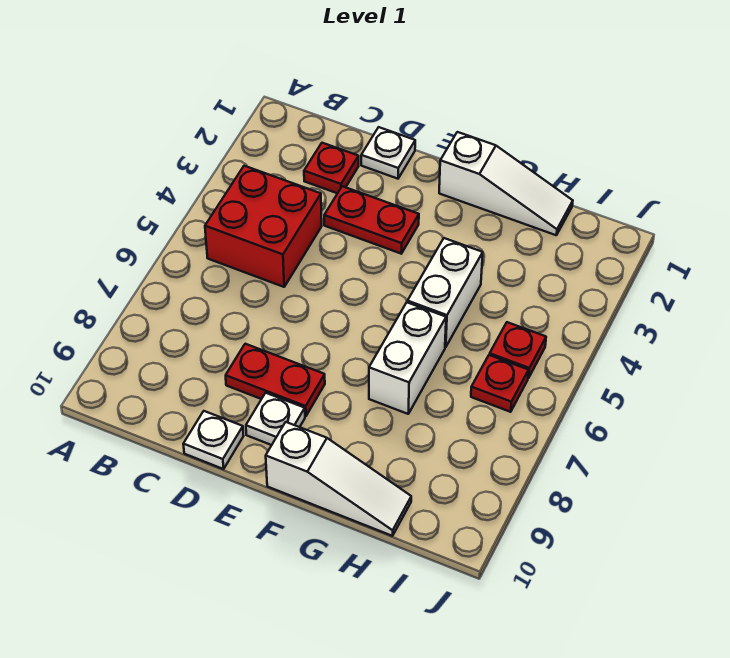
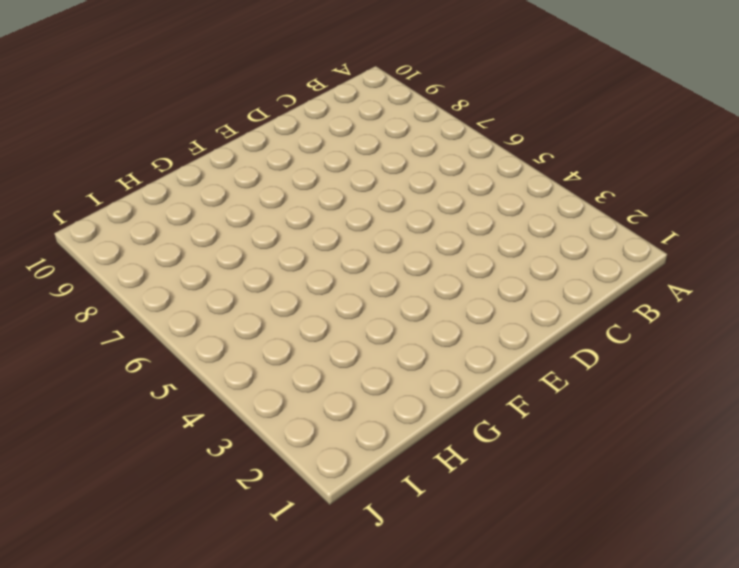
none -> red brick B4:C5 level 1
none -> red plate C2 level 1
none -> white plate D1 level 1

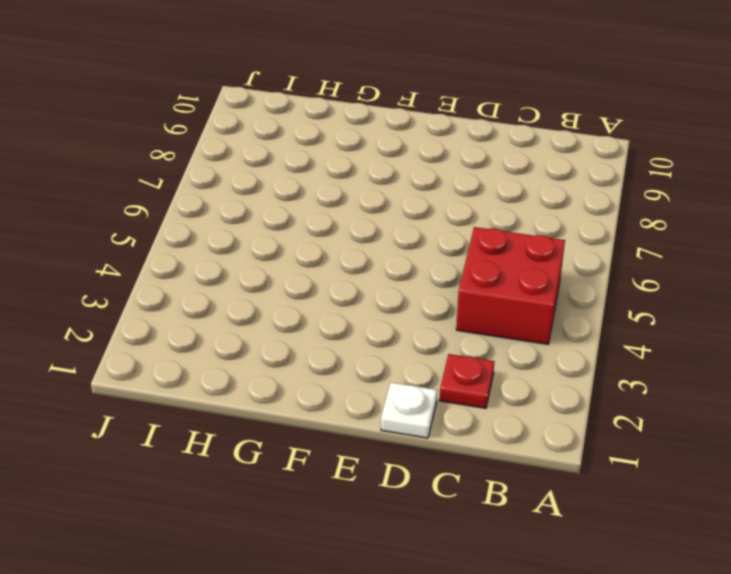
none -> red plate D3:E3 level 1
none -> red plate D8:E8 level 1
none -> white plate D10 level 1

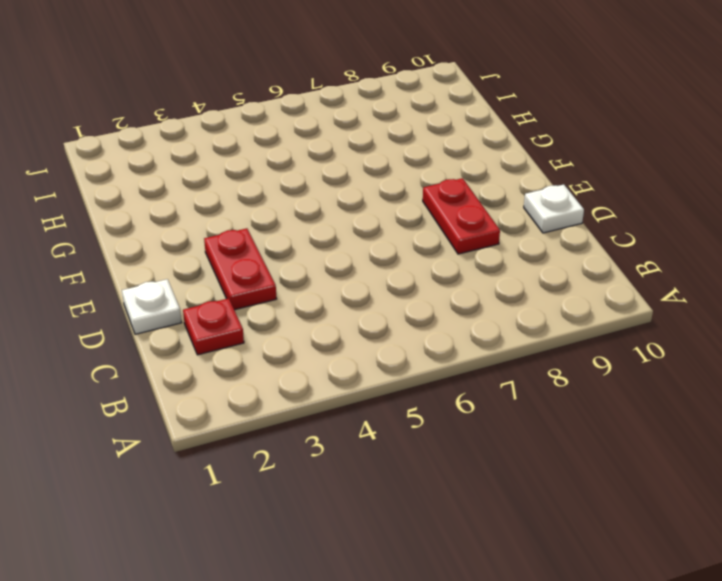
none -> red brick B4:C5 level 1
none -> white plate E9 level 1
none -> white slope F1:H1 level 1 top F

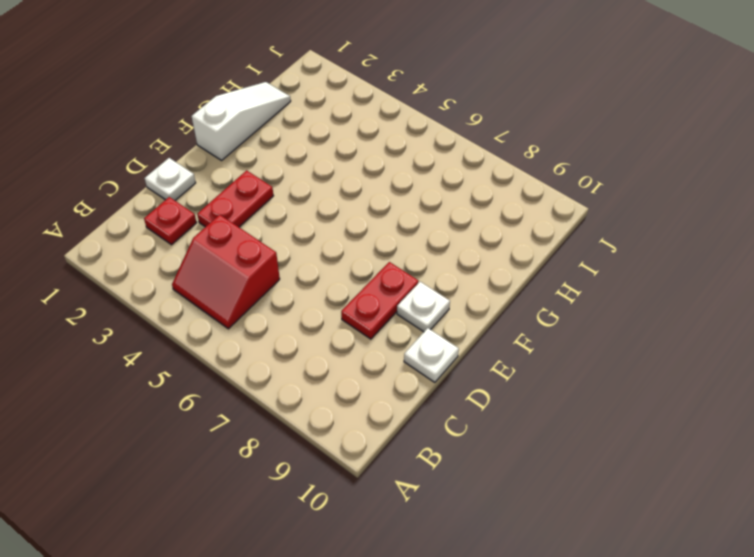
red slope B4:C5 level 1 top C -> red brick B4:C5 level 1
none -> white slope F10:H10 level 1 top F
none -> white brick G4:G5 level 1
none -> white brick G6:G7 level 1

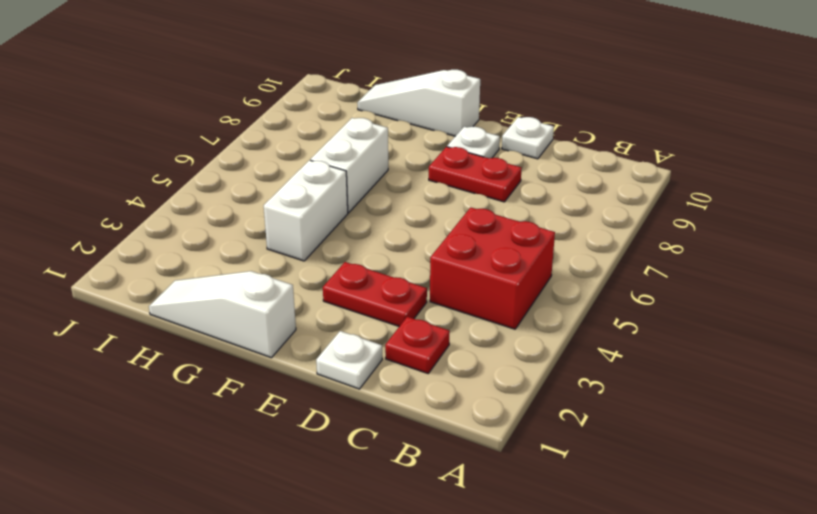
none -> red plate I5 level 1
none -> red plate I6 level 1

